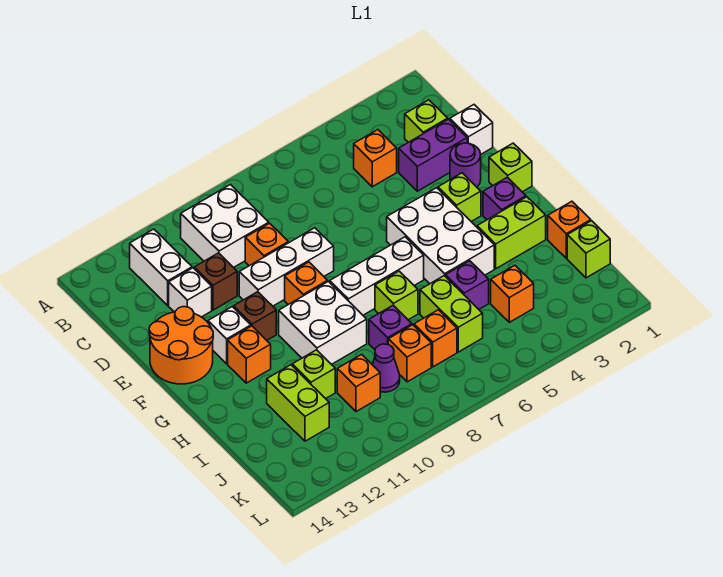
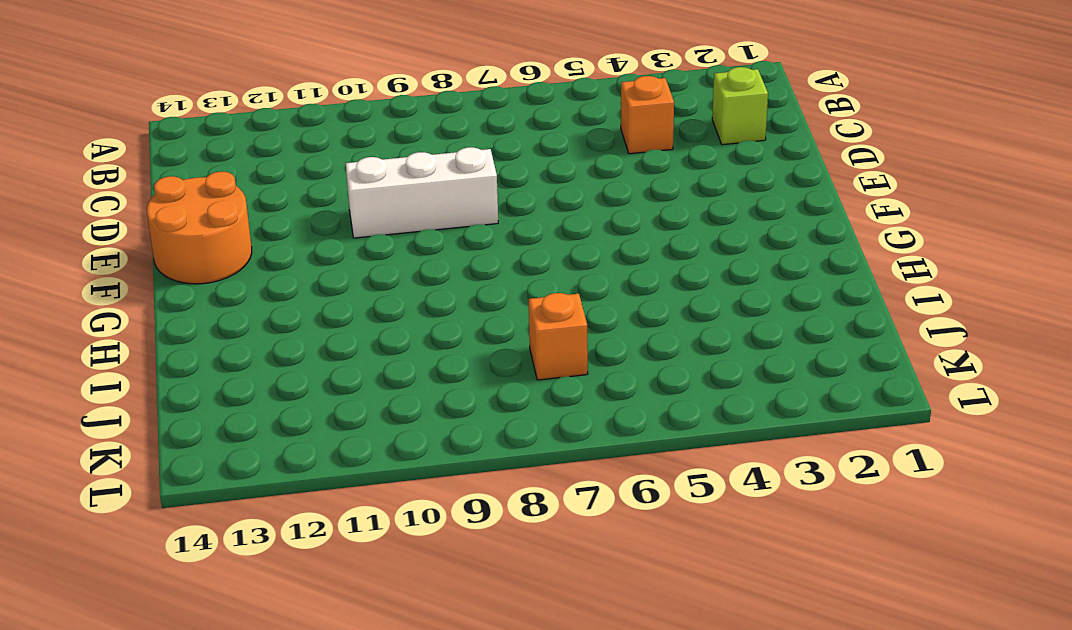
none -> white brick B9:C10 level 1
none -> white brick B12:C12 level 1
none -> white brick D1 level 1
none -> purple brick D2:D3 level 1

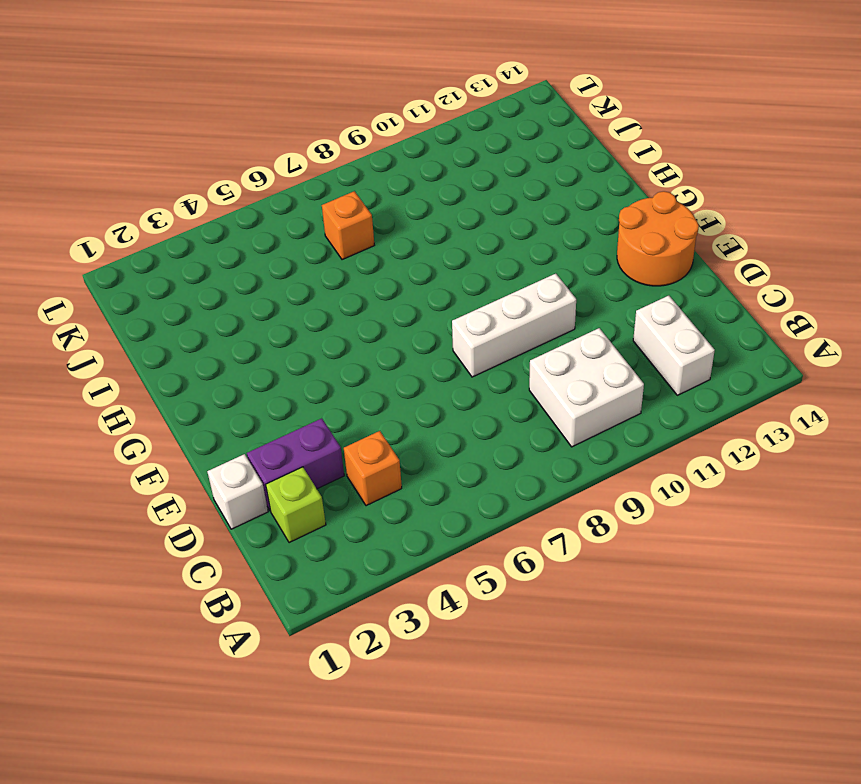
none -> orange brick D9 level 1
none -> brown brick D11 level 1
none -> white brick D12 level 1
none -> purple round brick E2 level 1

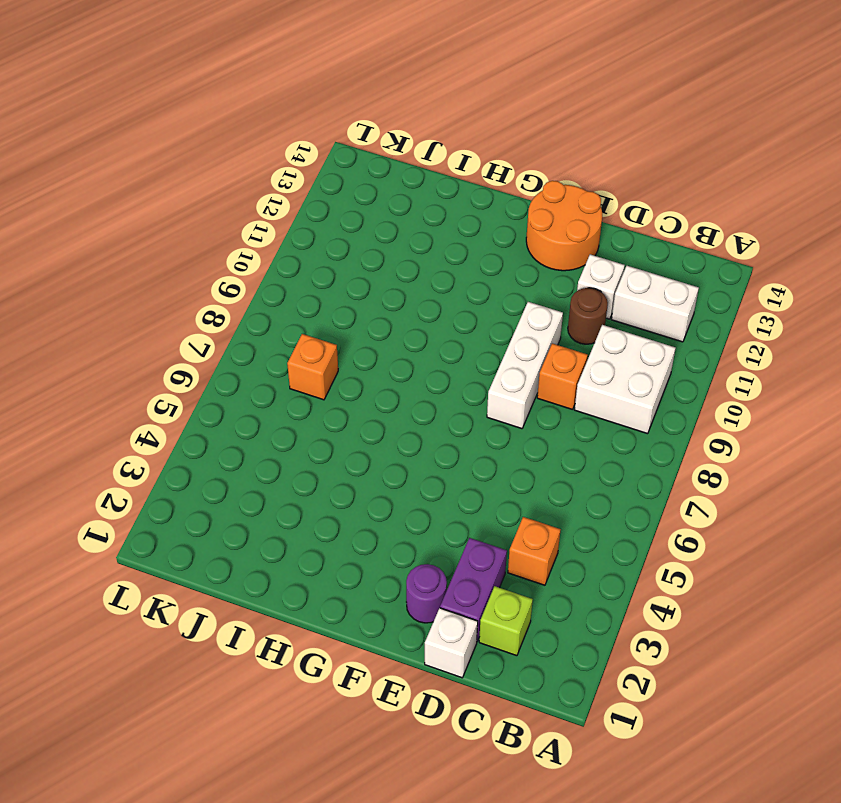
brown round brick D11 level 1 -> brown brick D11 level 1
none -> lime brick F1 level 1
none -> lime brick F3 level 1
none -> white brick F4:H5 level 1
none -> orange brick F9 level 1

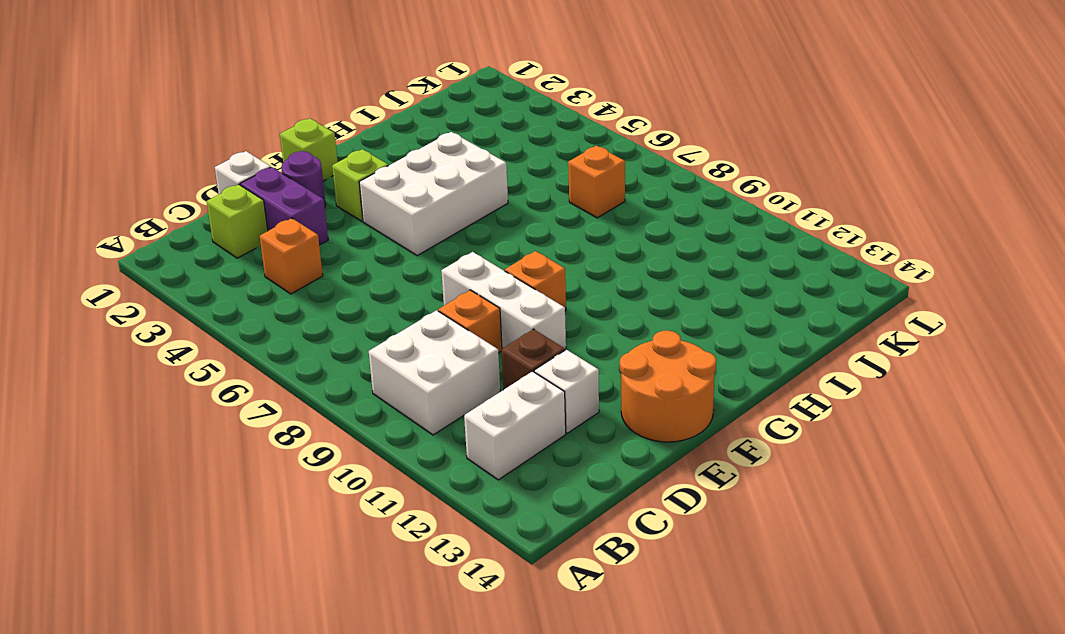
none -> brown brick F11 level 1
none -> white brick F12 level 1
none -> purple brick G2 level 1
none -> white brick G6:G8 level 1

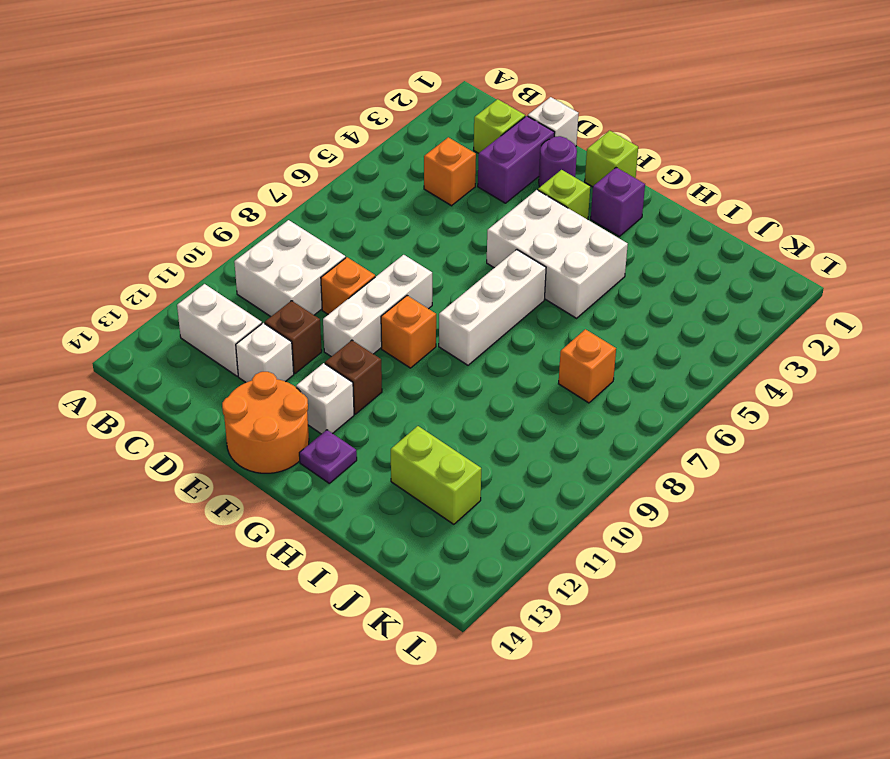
purple plate G13 level 1 -> none
none -> white brick G9:H10 level 1
none -> orange brick G12 level 1
none -> lime brick H2:H3 level 1
none -> lime brick H7 level 1

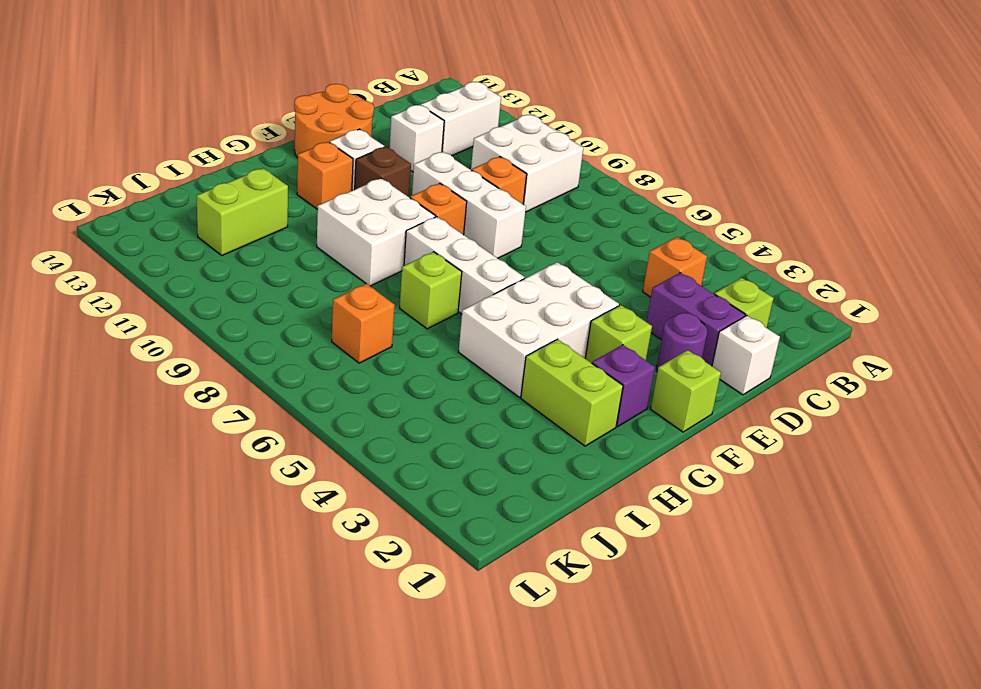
none -> brown brick D11 level 1
none -> orange brick I1 level 1
none -> purple brick I5 level 1
none -> lime brick I6:J6 level 1

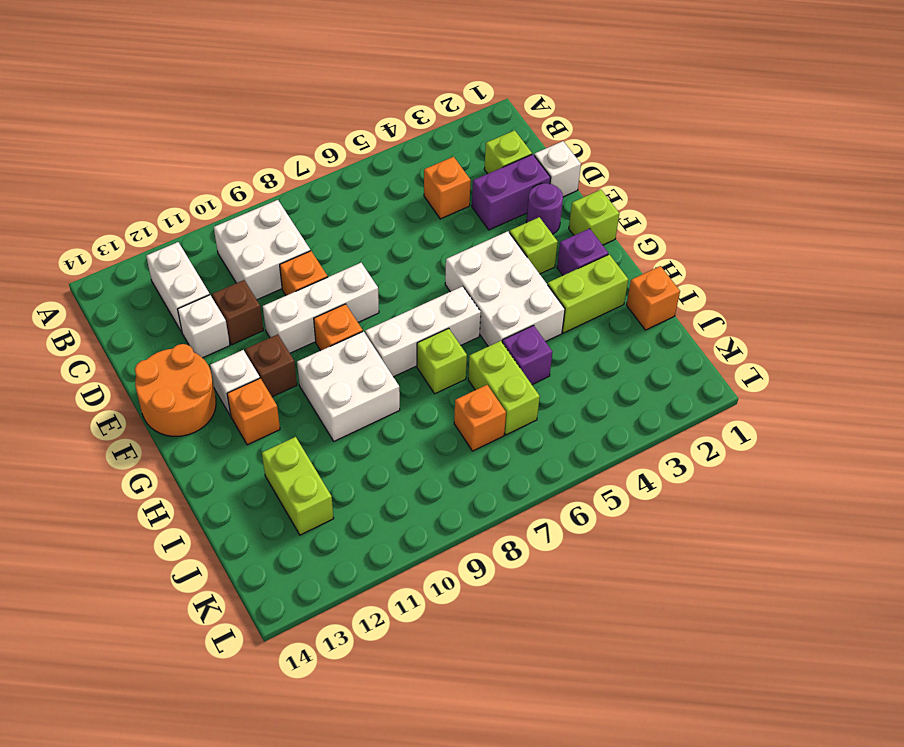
none -> purple brick I8 level 1
none -> lime brick I11 level 1
none -> lime brick J1 level 1
none -> orange brick J4 level 1

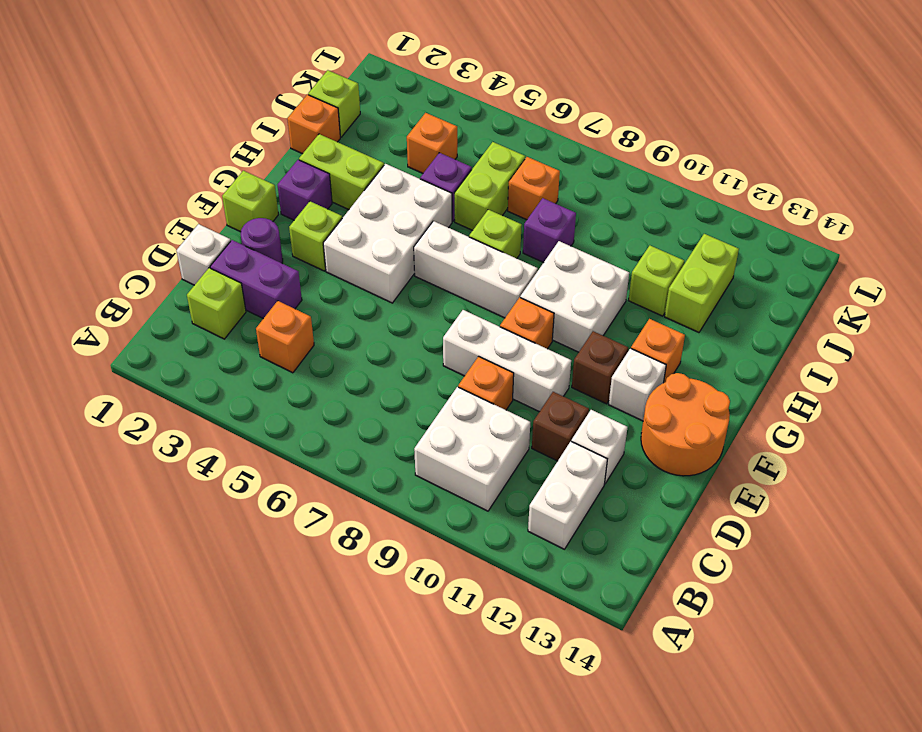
none -> orange brick J8 level 1
none -> purple cone J9 level 1
none -> orange brick J10 level 1

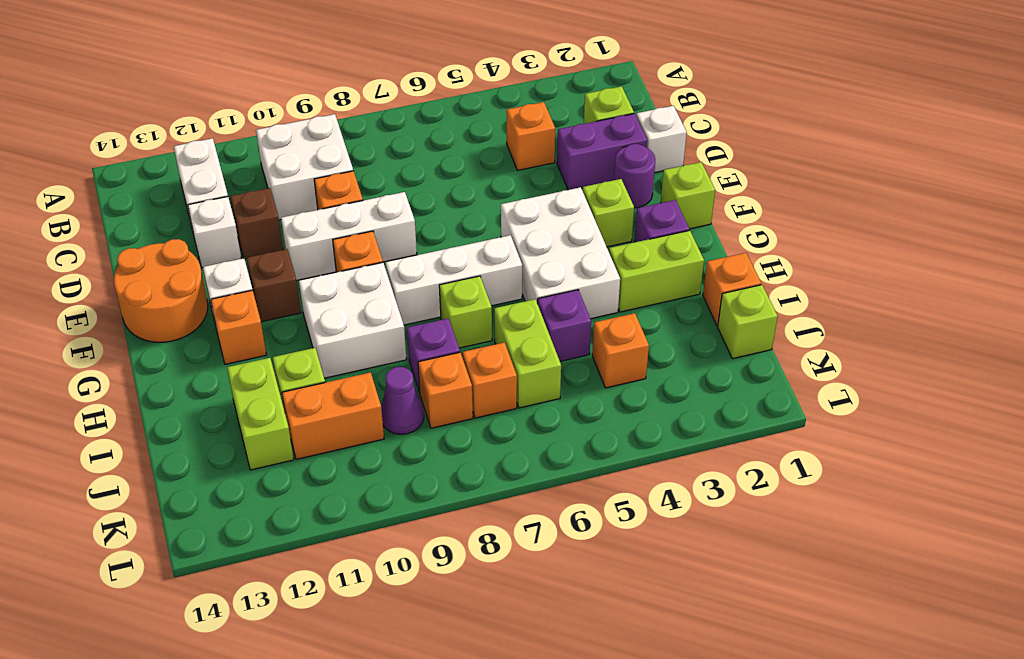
orange brick J10:J11 level 1 -> orange brick J10 level 1

